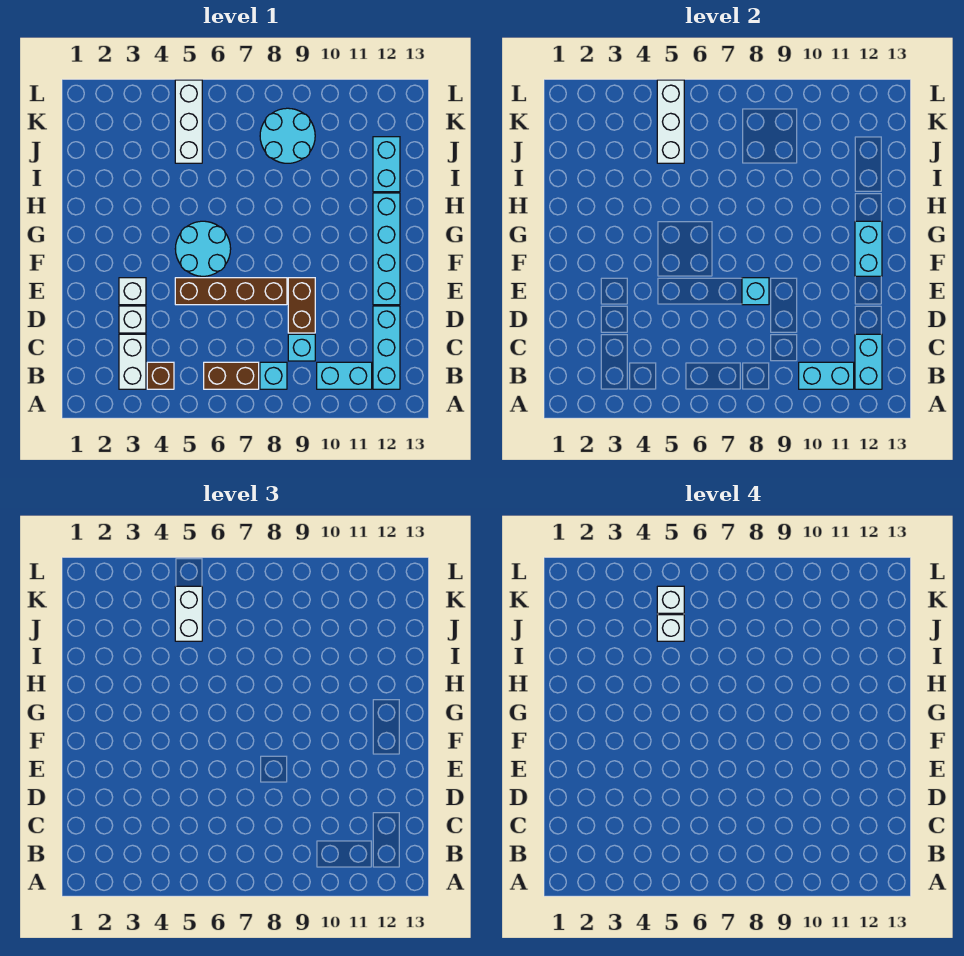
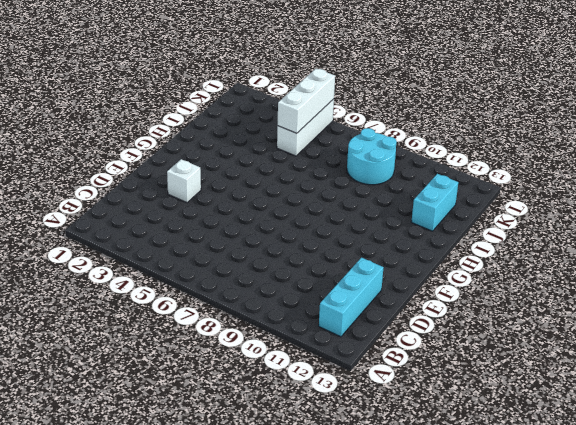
none -> white brick B3:C3 level 1
none -> brown brick B4 level 1
none -> brown brick B6:B7 level 1

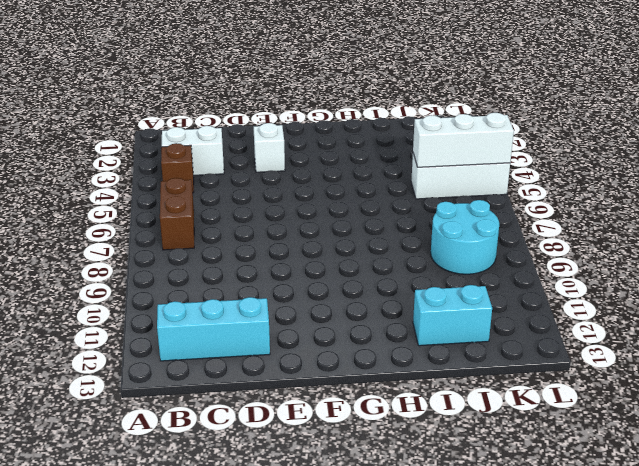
none -> cyan brick B8 level 1
none -> cyan brick B10:B11 level 1
none -> cyan brick C9 level 1

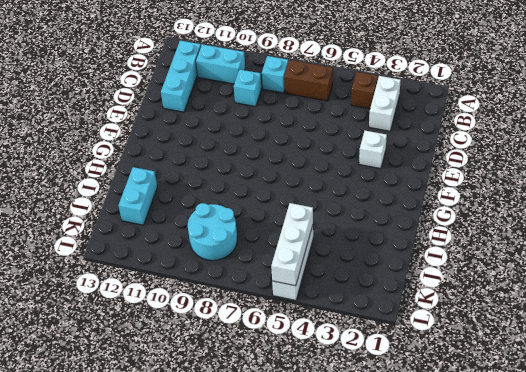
none -> white brick D3 level 1
none -> brown brick D9:E9 level 1
none -> brown brick E5:E8 level 1

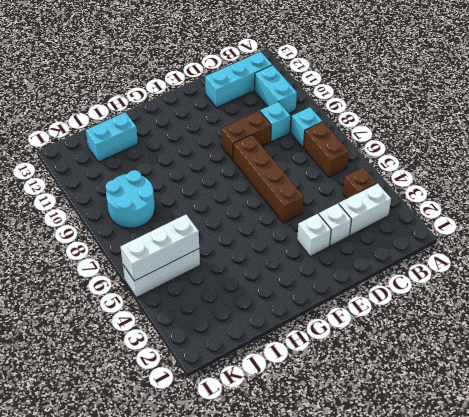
none -> cyan brick E12:H12 level 1
none -> cyan round brick F5:G6 level 1
none -> cyan brick B10:B11 level 2

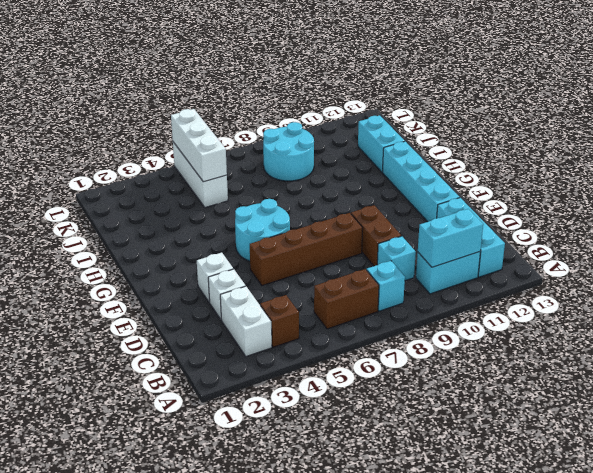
none -> cyan brick B12:C12 level 2
none -> cyan brick E8 level 2
none -> cyan brick F12:G12 level 2

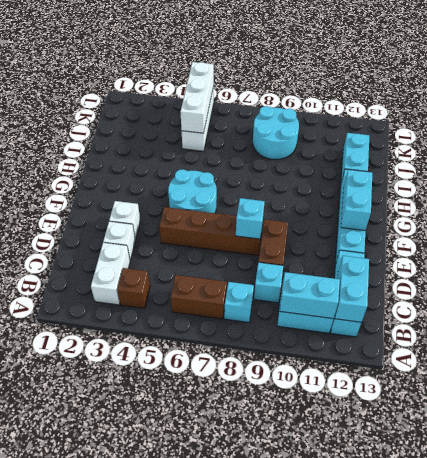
none -> white brick J5:K5 level 3
none -> white brick J5 level 4
none -> white brick K5 level 4

